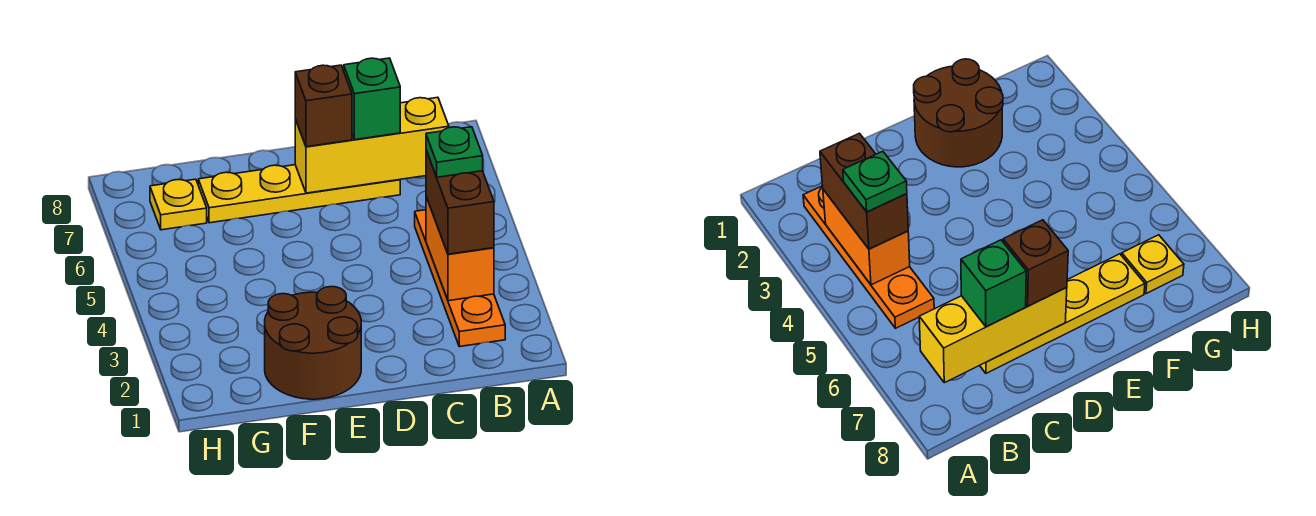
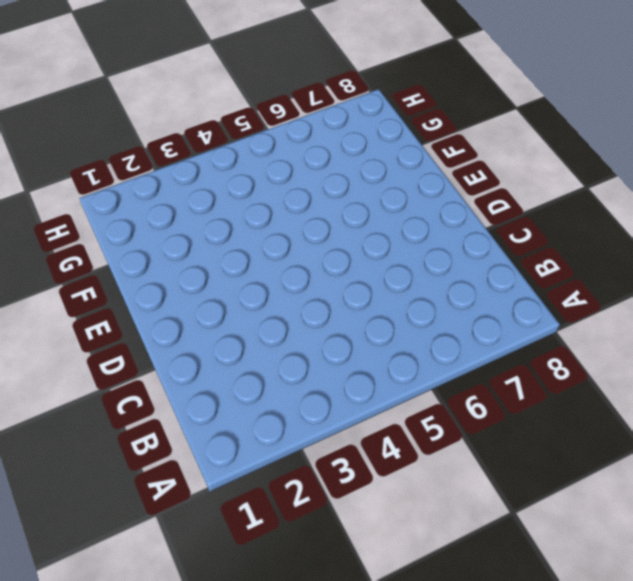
none -> orange plate B2:B5 level 1
none -> yellow plate C7:F7 level 1

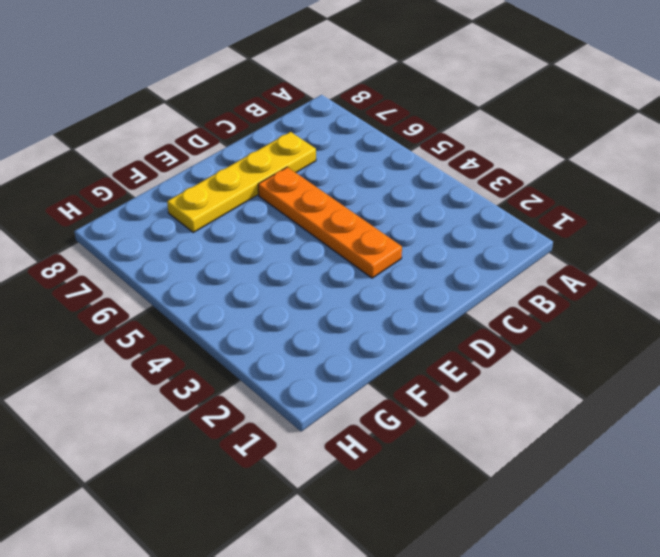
orange plate D3:D6 level 1 -> orange plate B2:B5 level 1
none -> brown round brick E1:F2 level 1
none -> yellow plate G7 level 1

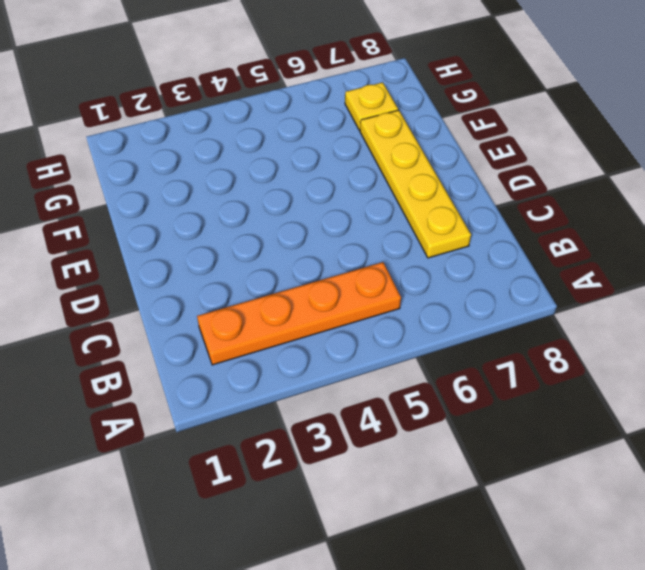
none -> brown round brick E1:F2 level 1
none -> orange brick B3:B4 level 2

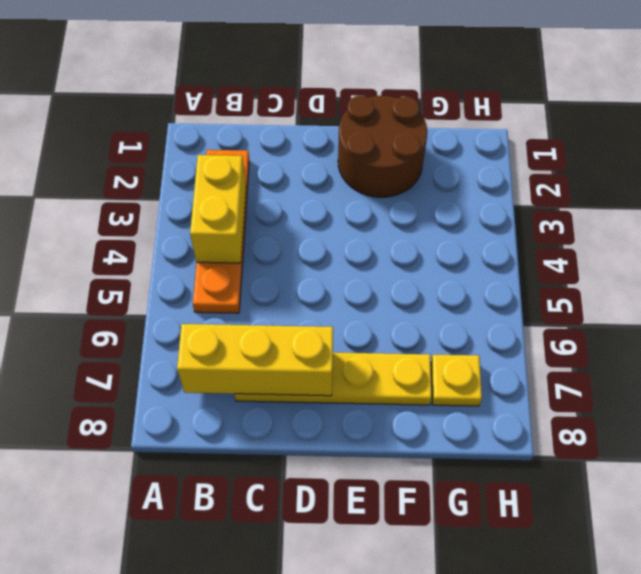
yellow brick B3:B4 level 2 -> orange brick B3:B4 level 2
none -> brown brick B3:B4 level 3
none -> green brick C7 level 3

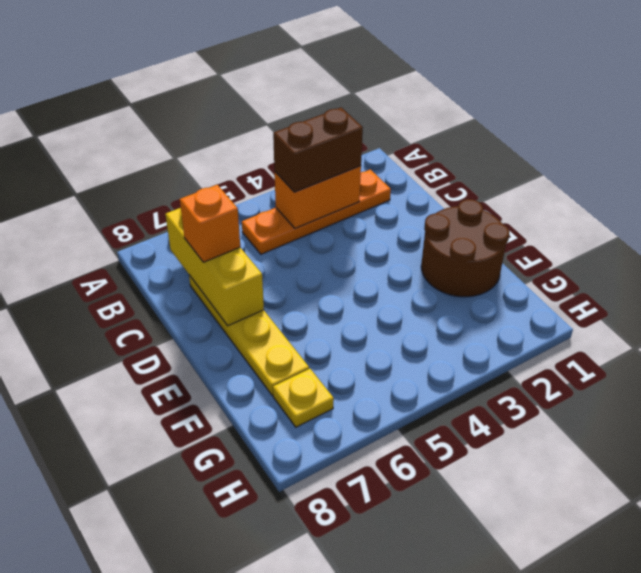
orange brick C7 level 3 -> green brick C7 level 3
none -> brown brick D7 level 3
none -> green plate B4 level 4

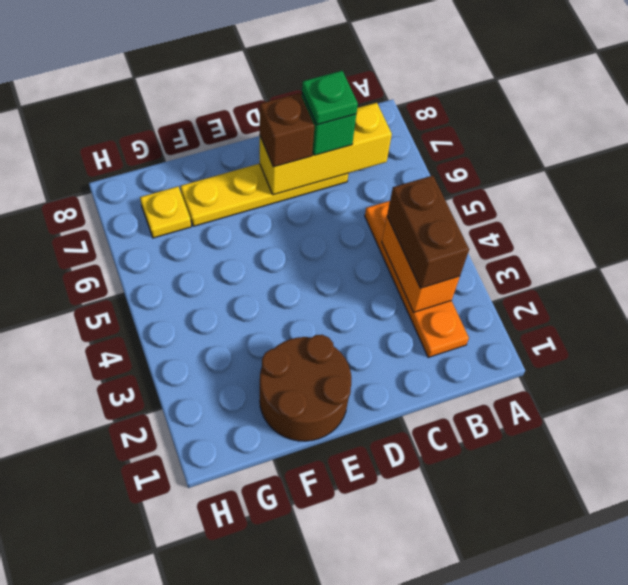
green plate C7 level 4 -> green plate B4 level 4

